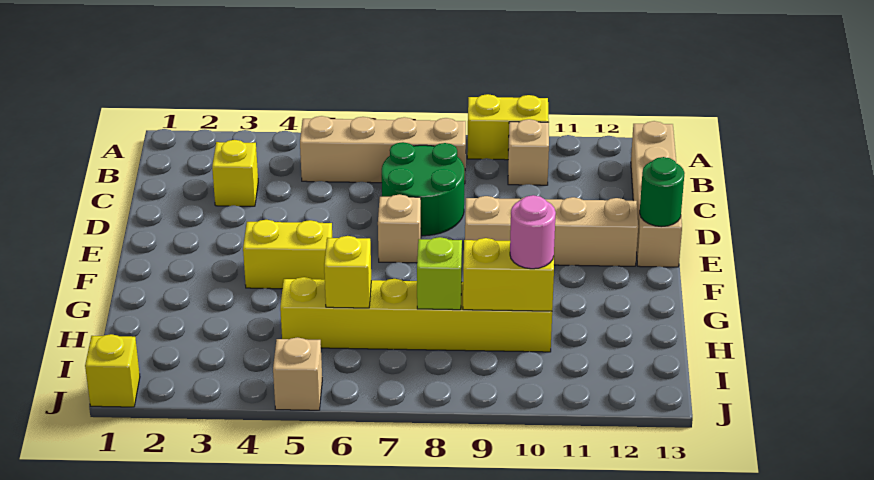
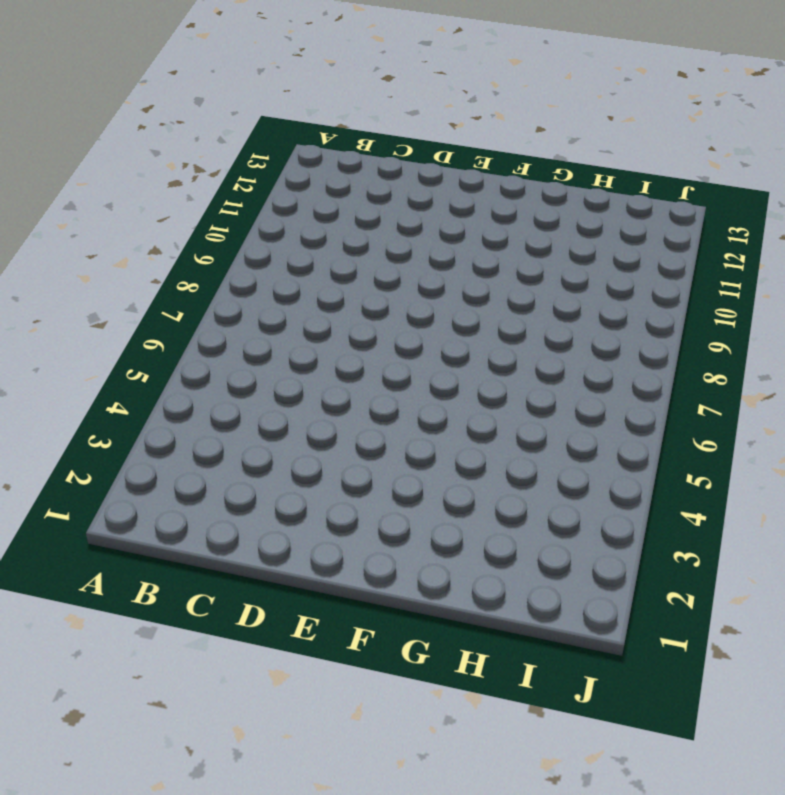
none -> yellow brick A9:A10 level 1
none -> tan brick B5:B8 level 1
none -> tan brick B10 level 1

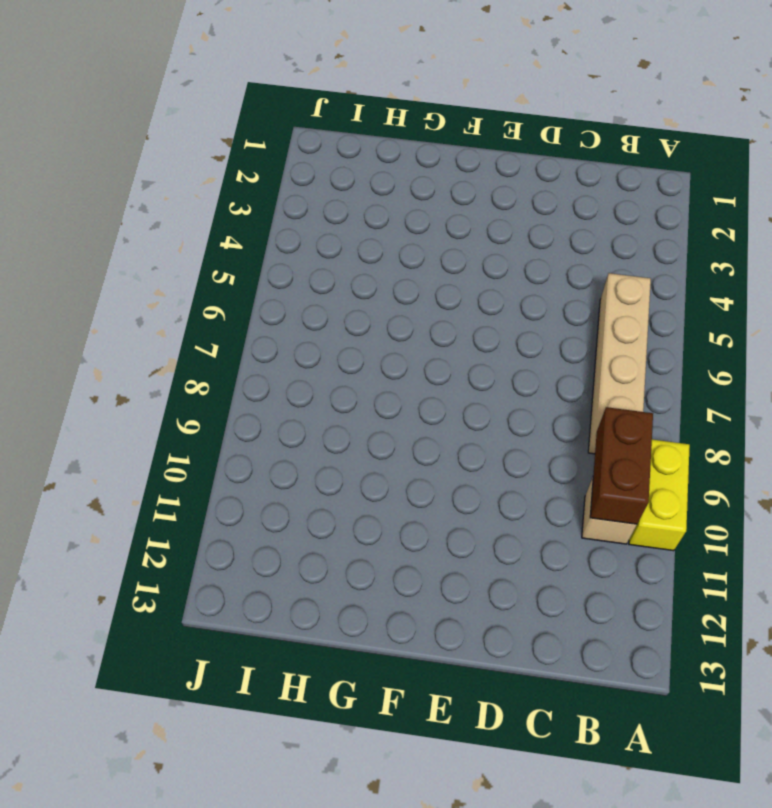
brown brick B9:B10 level 2 -> none
none -> tan brick B13:E13 level 1
none -> yellow brick C3 level 1
none -> green round brick C7:D8 level 1

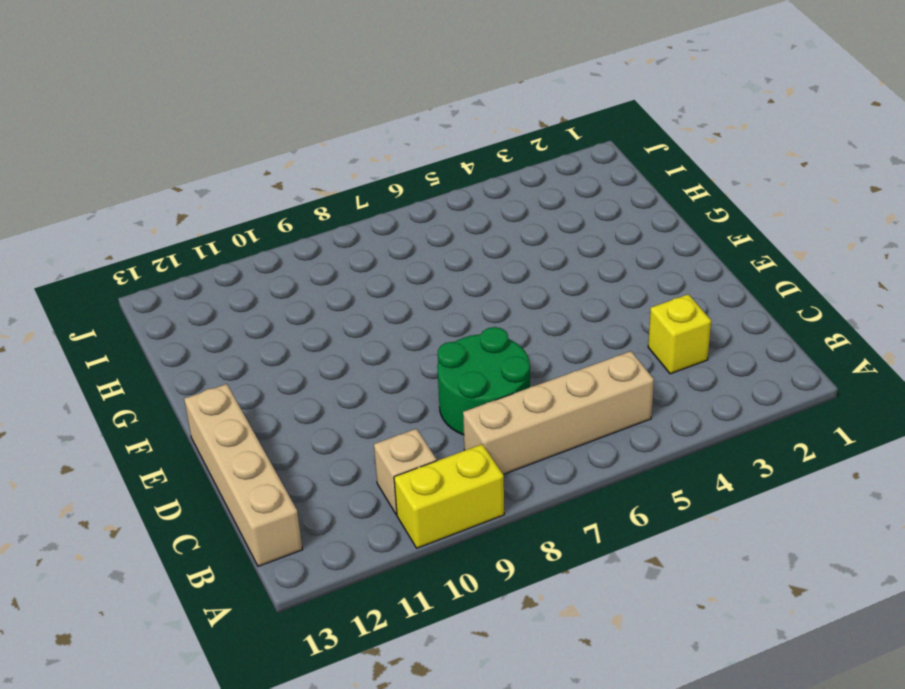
none -> tan brick E7 level 1
none -> tan brick E9:E12 level 1
none -> yellow brick F4:F5 level 1

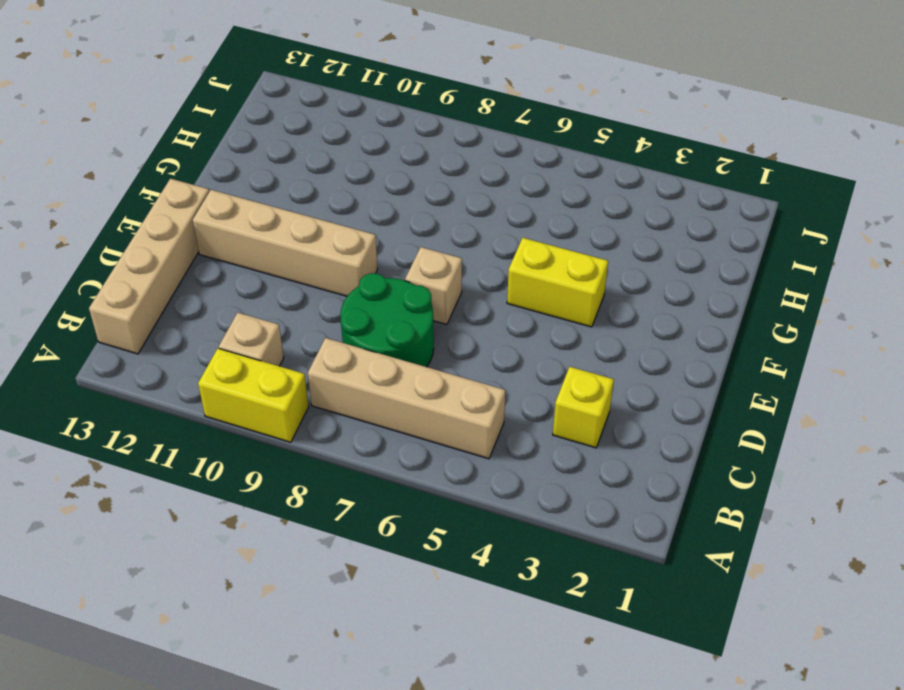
none -> yellow brick H5:H10 level 1
none -> yellow brick J1 level 1
none -> tan brick J5 level 1

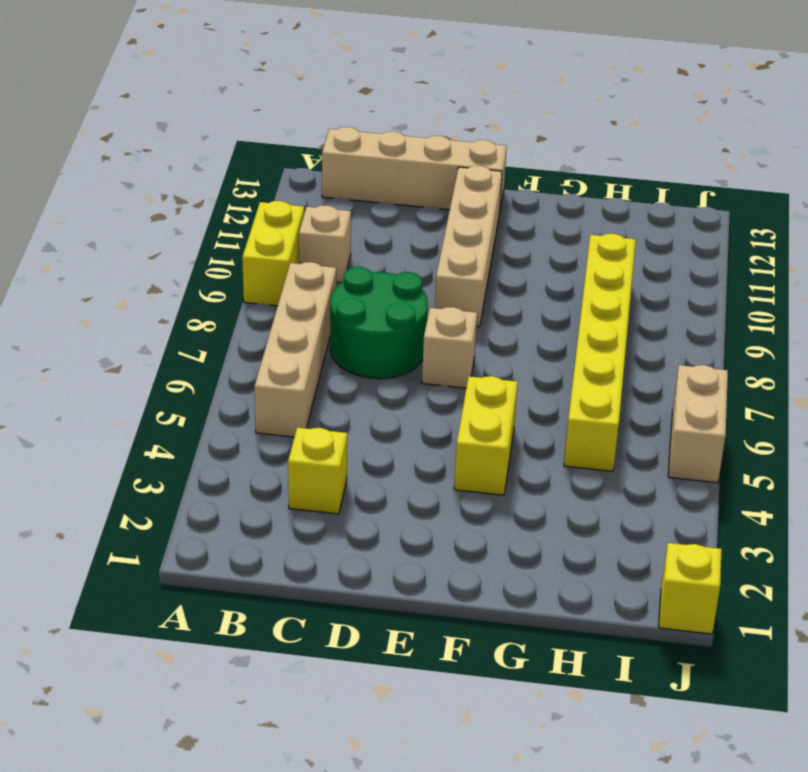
tan brick J5:J6 level 1 -> tan brick J5 level 1
none -> green round brick E13 level 2
none -> yellow brick H6 level 2
none -> lime brick H8 level 2

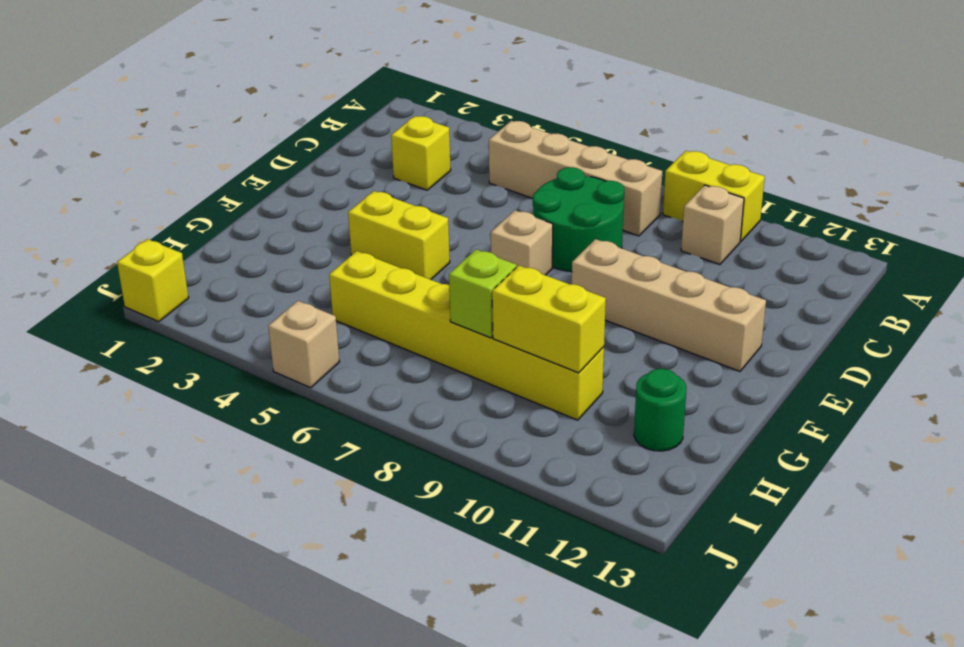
green round brick H12 level 1 -> green round brick E13 level 2
none -> tan brick B13:E13 level 1
none -> yellow brick H6 level 2
none -> pink round brick H10 level 3

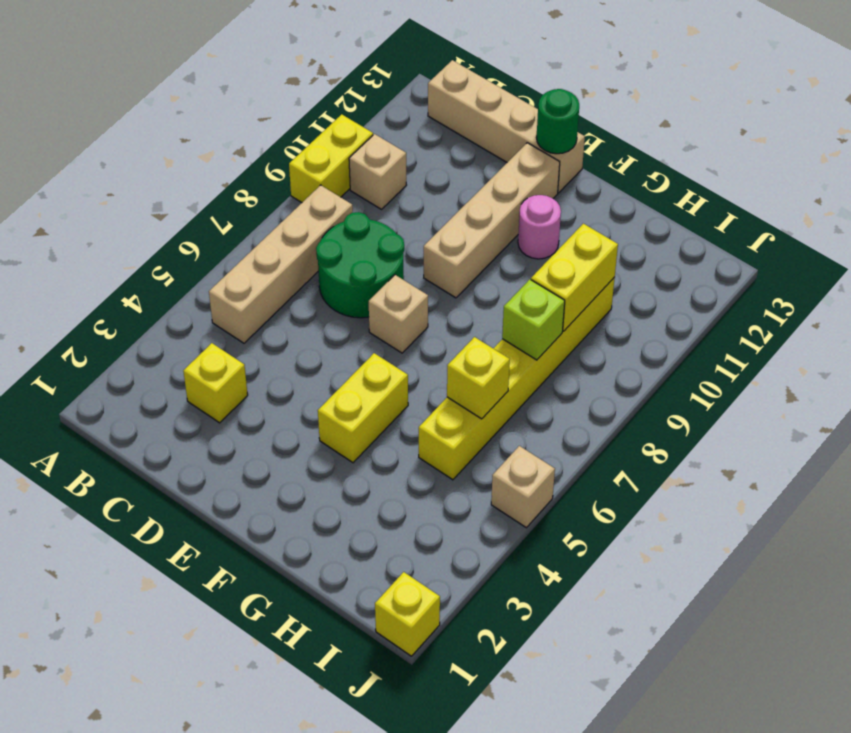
pink round brick F11 level 1 -> pink round brick H10 level 3

